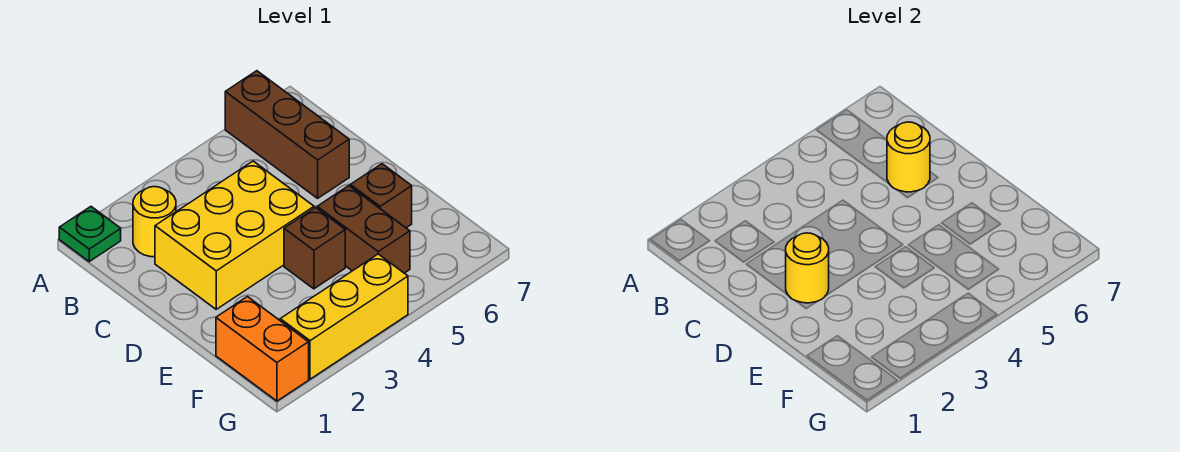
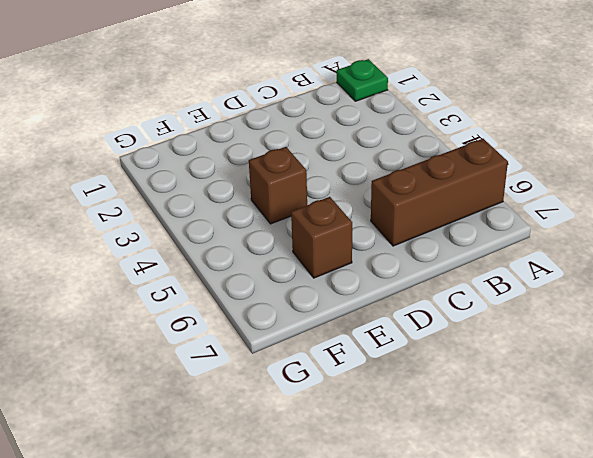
none -> yellow round brick B2 level 1
none -> yellow brick C2:D4 level 1

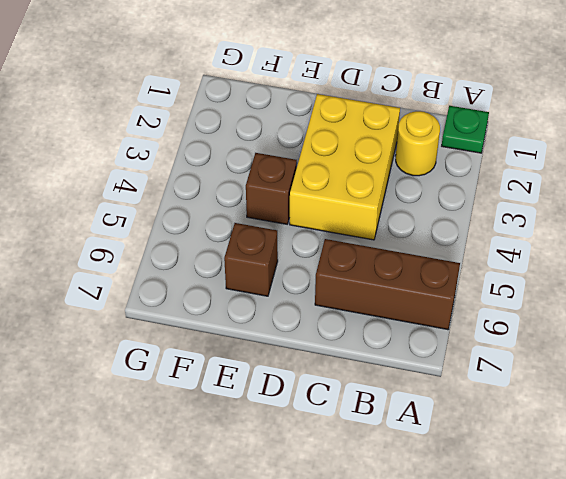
none -> brown brick E5:F5 level 1
none -> orange brick F1:G1 level 1

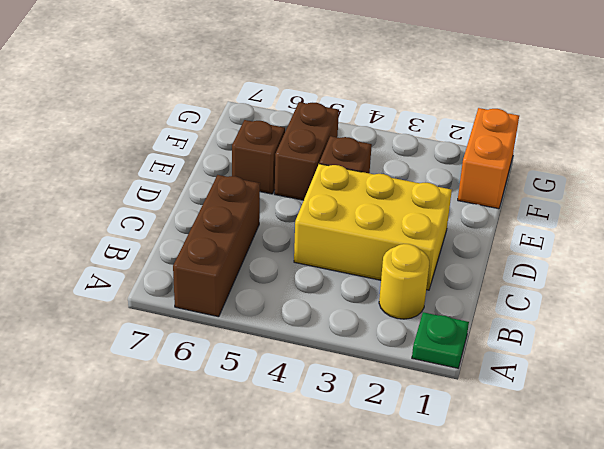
none -> yellow brick G2:G4 level 1
none -> yellow round brick C6 level 2

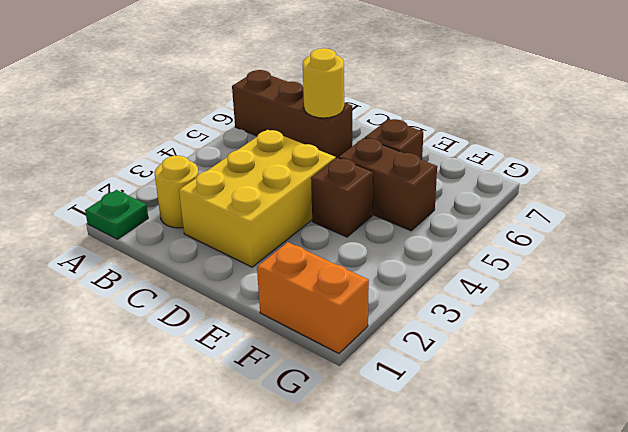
none -> yellow brick G2:G4 level 1
none -> yellow round brick D2 level 2

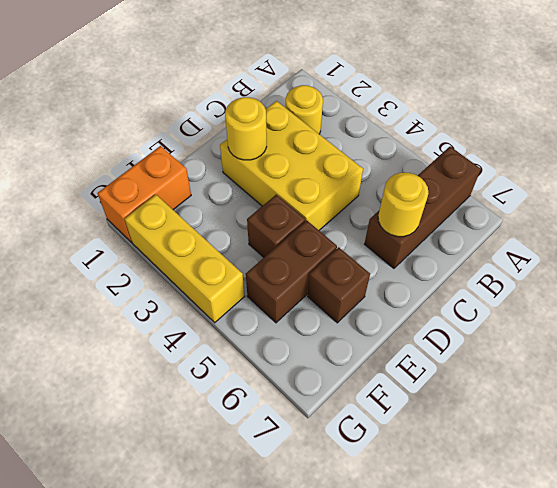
none -> green plate A1 level 1

